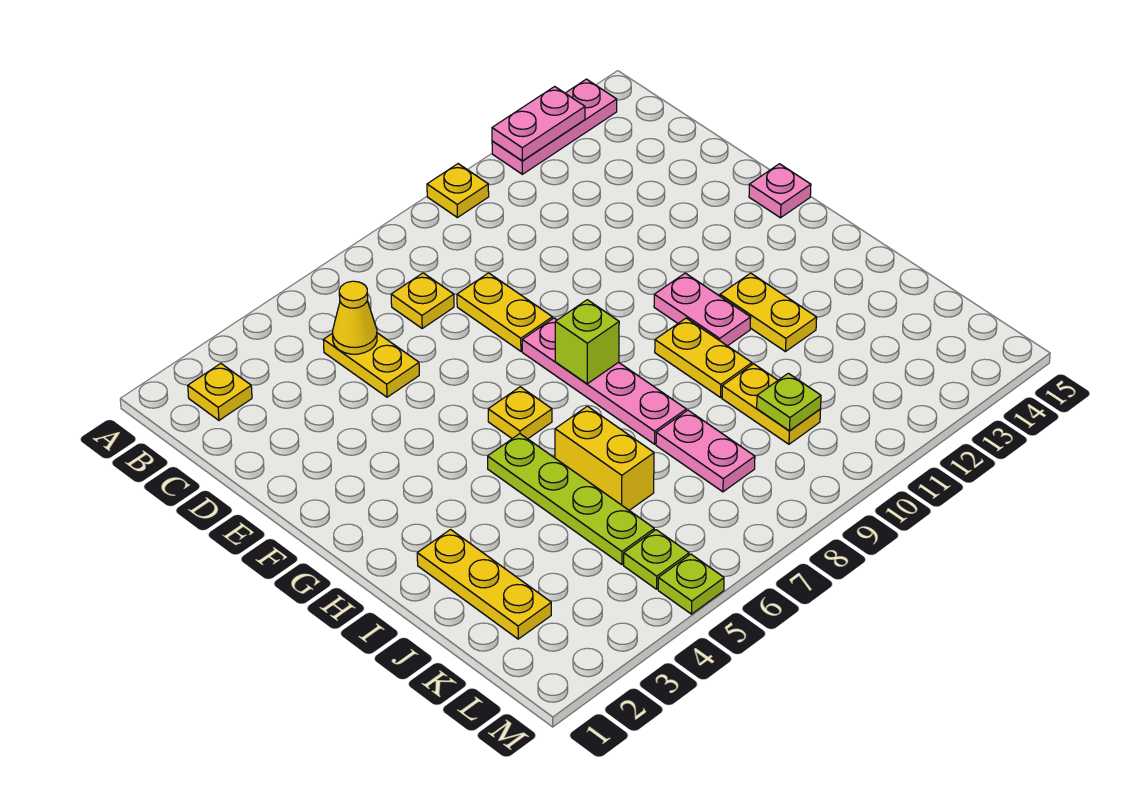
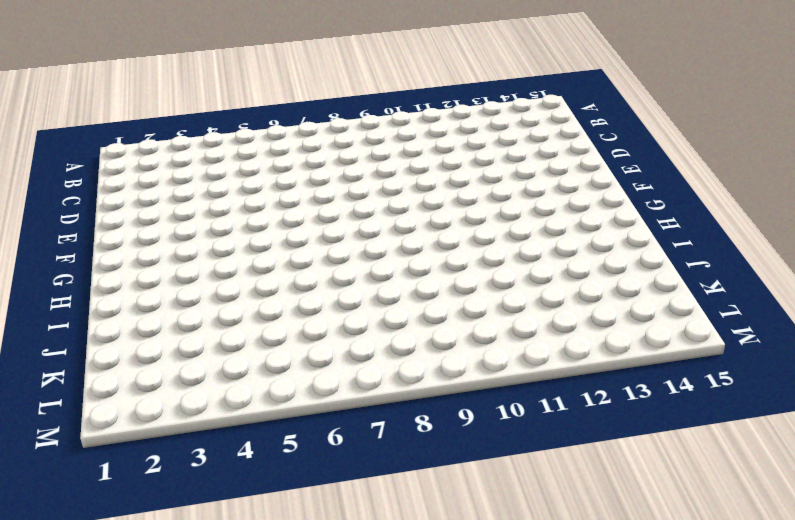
none -> yellow plate A10 level 1
none -> pink plate A12:A14 level 1
none -> yellow plate B2 level 1

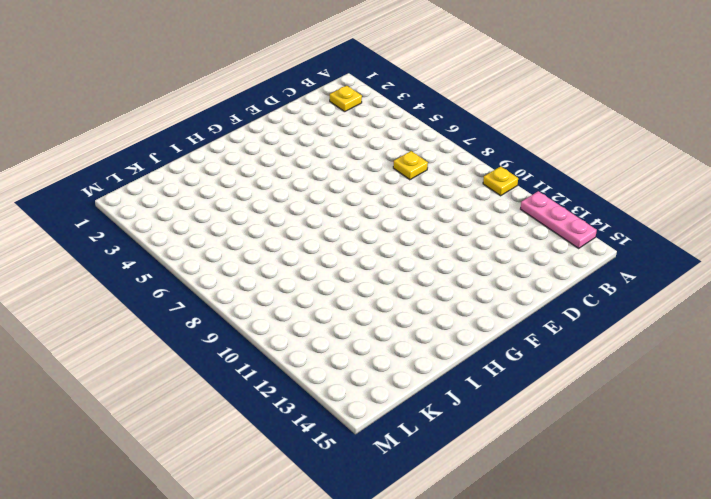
none -> yellow plate C5:D5 level 1
none -> yellow plate D8:E8 level 1
none -> pink plate F8:I8 level 1

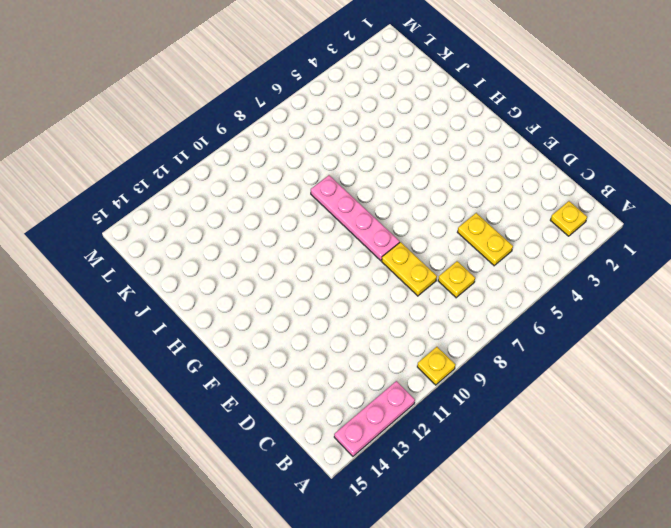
none -> pink plate F15 level 1
none -> yellow plate G6 level 1
none -> pink plate G11:H11 level 1

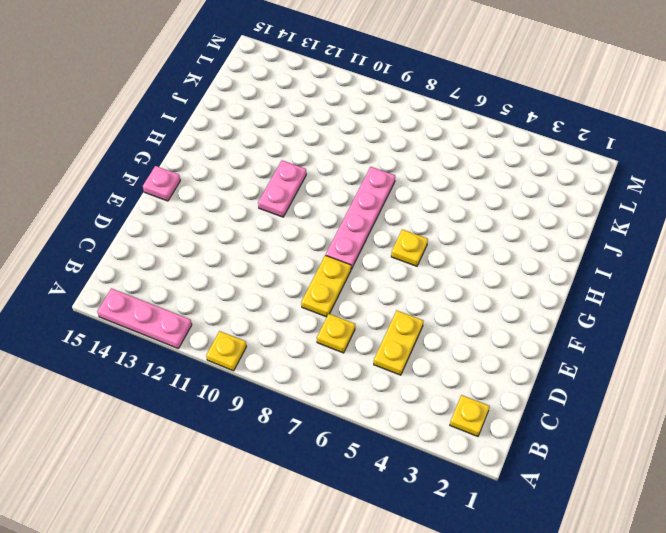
none -> lime plate H5:K5 level 1
none -> yellow plate H10:I10 level 1
none -> yellow plate H12:I12 level 1

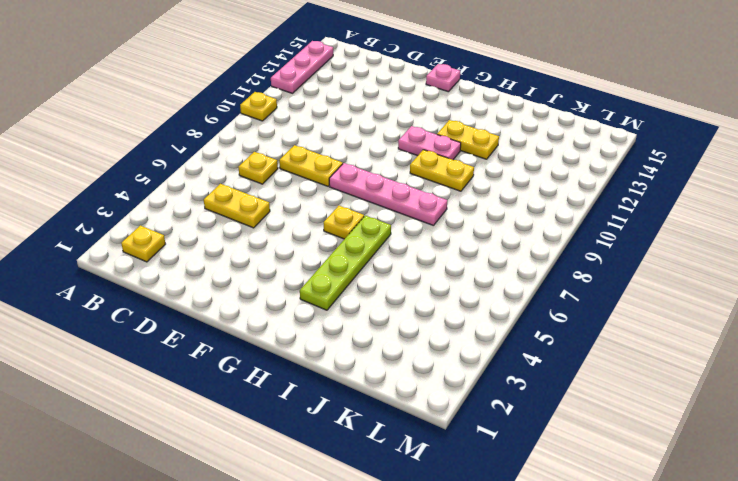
lime plate H3:H6 level 1 -> lime plate H5:K5 level 1
none -> yellow plate I2:K2 level 1
none -> yellow brick I6:J6 level 1
none -> pink plate J8:K8 level 1

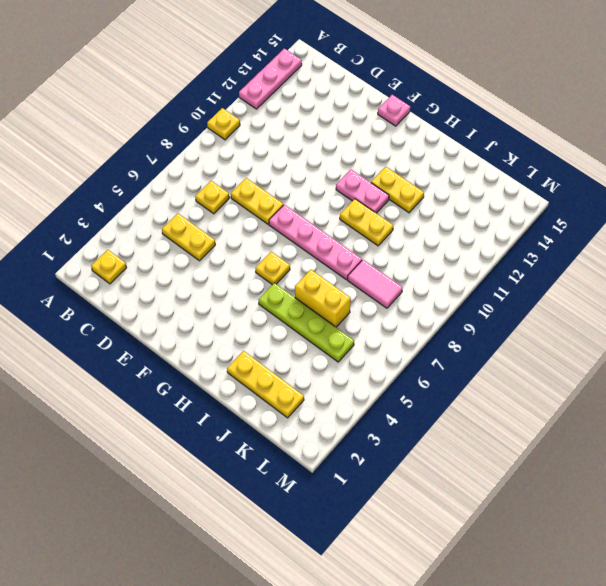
pink tile J8:K8 level 1 -> pink plate J8:K8 level 1
none -> yellow plate J10:K10 level 1
none -> lime plate L5 level 1
none -> lime plate M5 level 1

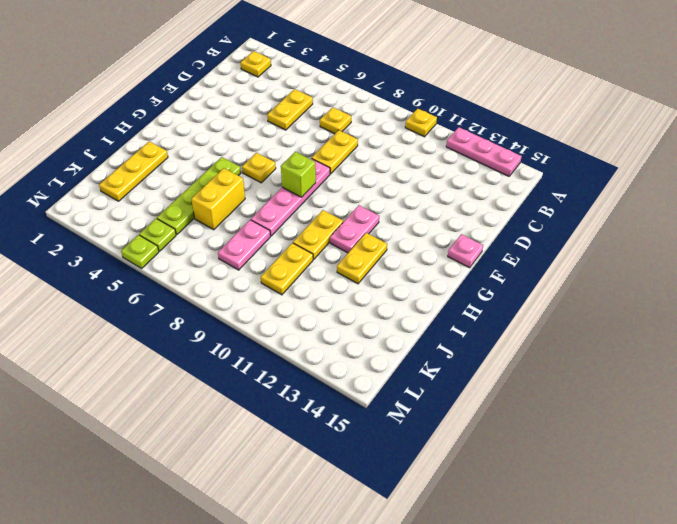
none -> pink plate A12:A13 level 2
none -> yellow cone C5 level 2
none -> lime plate K10 level 2

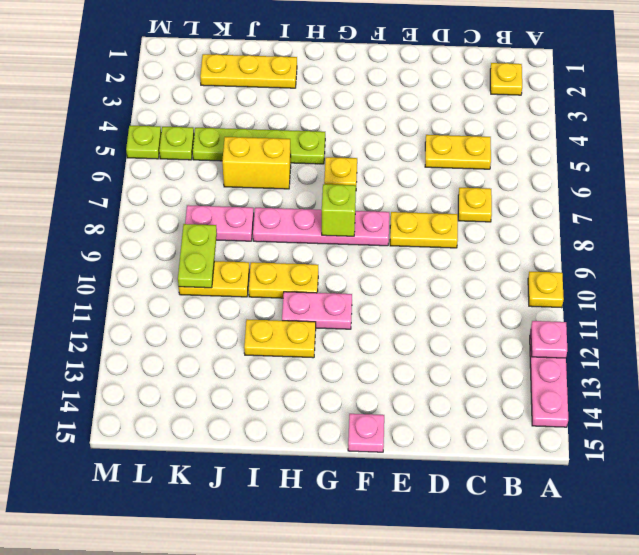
pink plate A12 level 2 -> pink plate A12:A13 level 2
lime plate K9:K10 level 2 -> lime plate K10 level 2
none -> yellow cone C5 level 2

